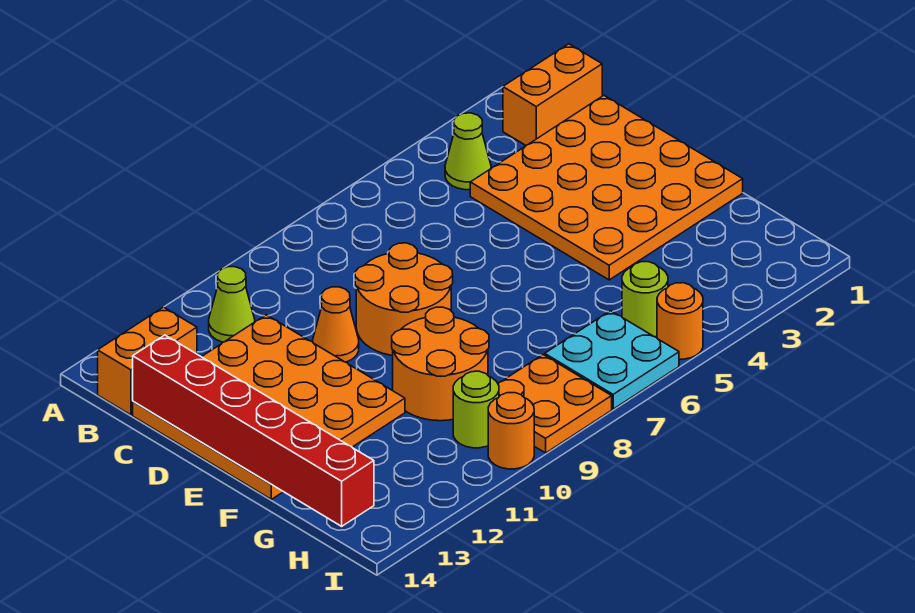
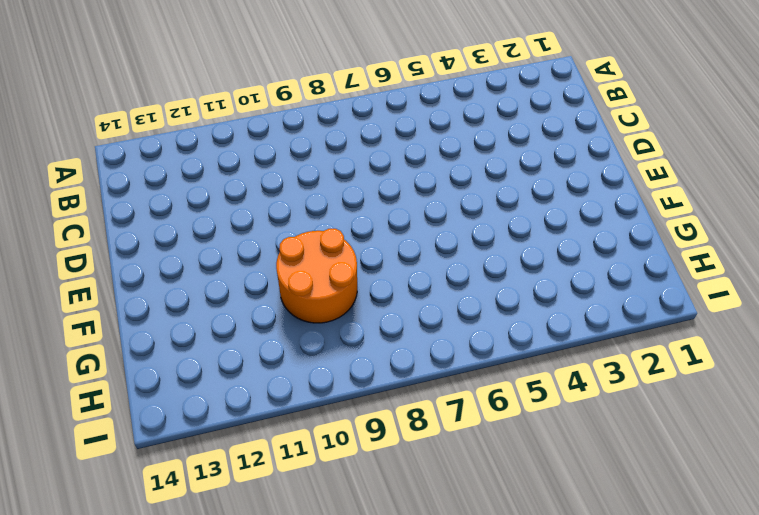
none -> orange brick B1:B2 level 1
none -> lime cone B4 level 1
none -> lime cone B11 level 1

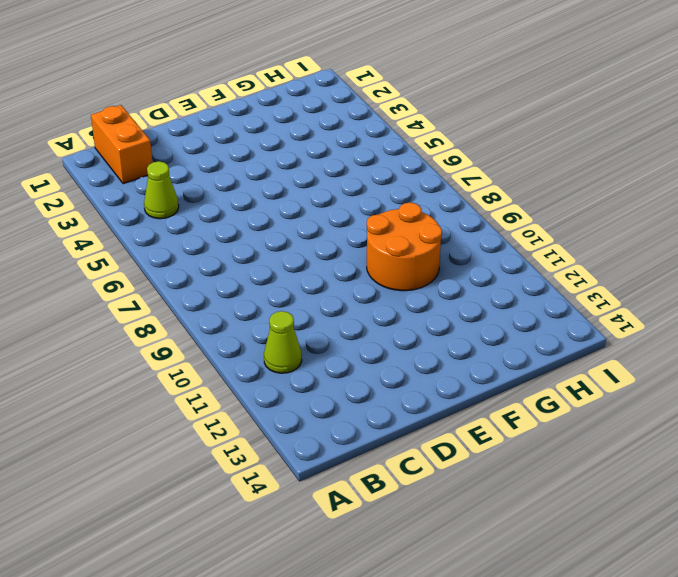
none -> orange brick B13:B14 level 1
none -> orange plate C1:F4 level 1
none -> orange plate C11:F14 level 1

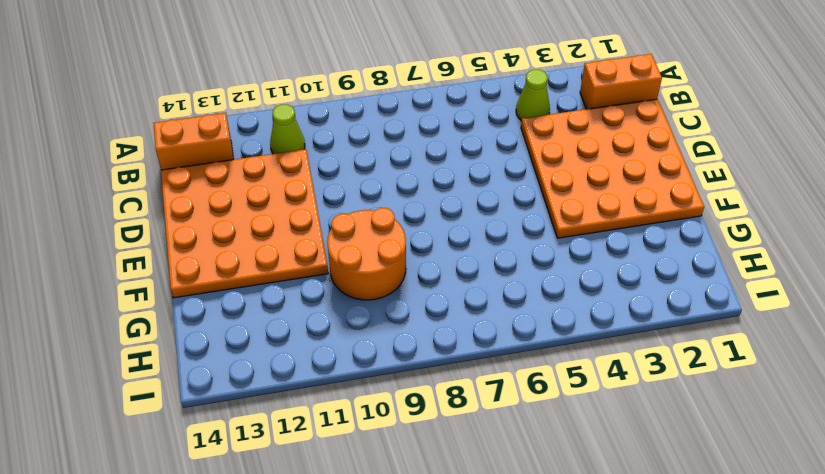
none -> orange round brick D8:E9 level 1
none -> orange cone D10 level 1
none -> lime round brick H5 level 1

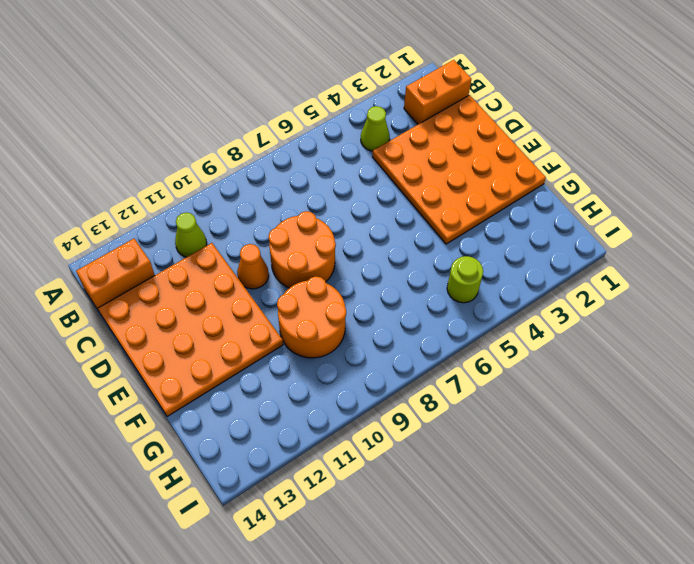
none -> cyan plate H6:I7 level 1
none -> orange plate H8:I9 level 1
none -> lime round brick H10 level 1

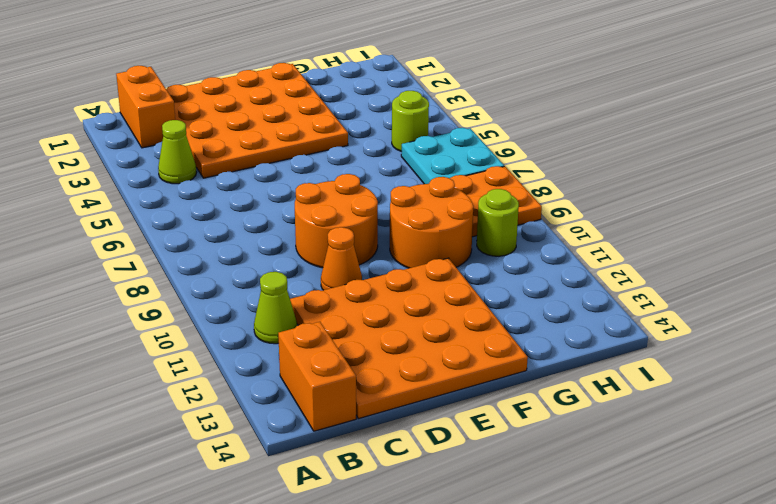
none -> orange round brick I5 level 1
none -> orange round brick I10 level 1
none -> red brick C14:H14 level 2

